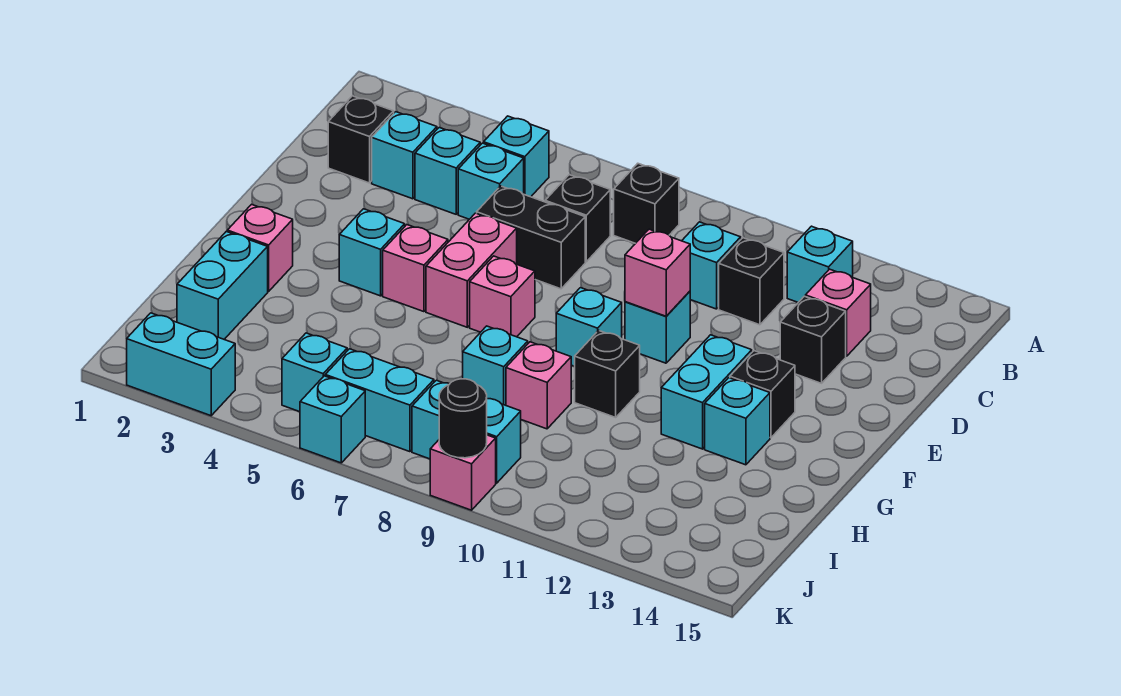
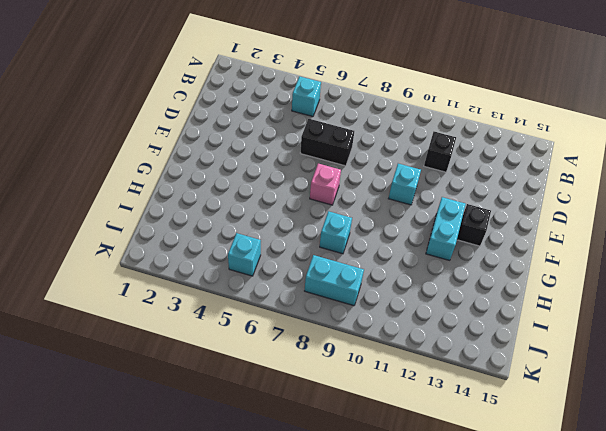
none -> black brick B8 level 1
none -> cyan brick B12 level 1
none -> black brick C2 level 1
none -> cyan brick C3 level 1

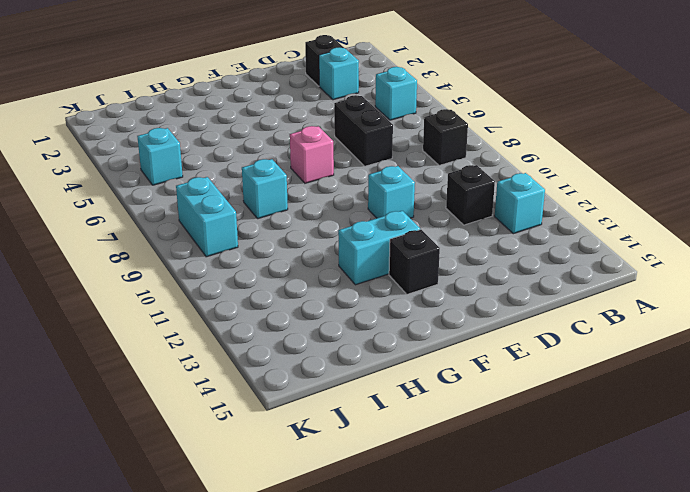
none -> cyan brick C4 level 1
none -> cyan brick C5 level 1
none -> black brick C7 level 1
none -> cyan brick C10 level 1

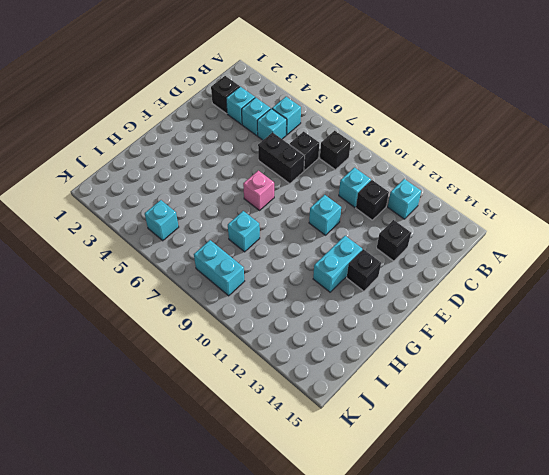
none -> pink brick C13 level 1
none -> pink brick E6:F6 level 1
none -> cyan brick F4 level 1
none -> pink brick F5 level 1

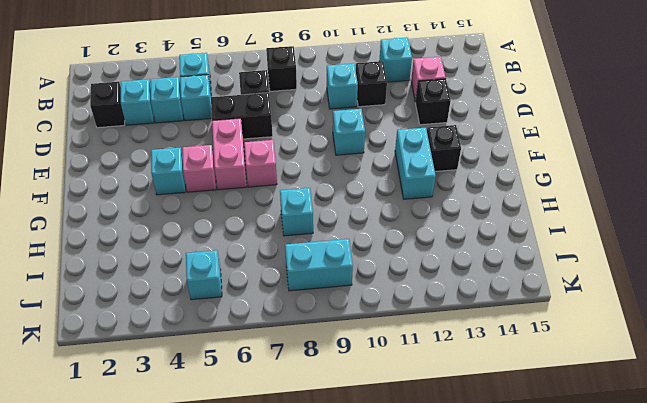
none -> cyan brick F9 level 1
none -> pink brick G2 level 1
none -> black brick G10 level 1
none -> cyan brick G13 level 1

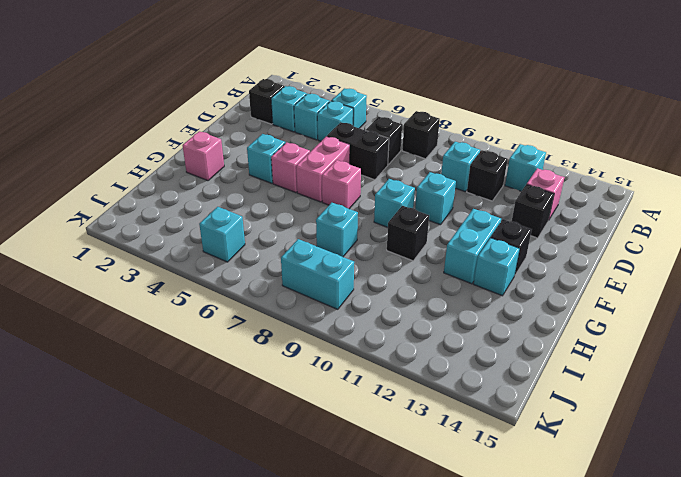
none -> cyan brick H2:I2 level 1
none -> pink brick H9 level 1
none -> cyan brick J6:J7 level 1
none -> cyan brick K2:K3 level 1

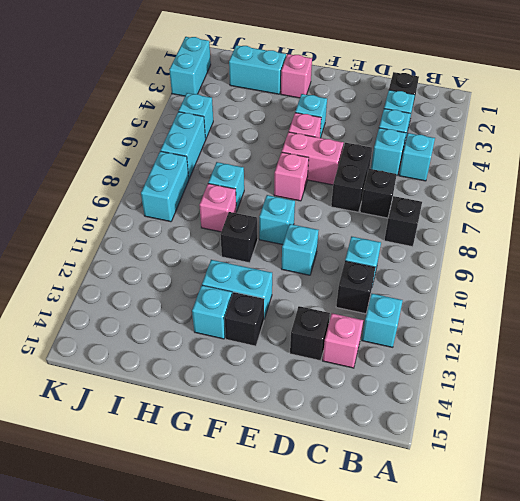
none -> cyan brick K6 level 1
none -> pink brick K9 level 1
none -> pink brick E10 level 2
none -> black round brick K9 level 2

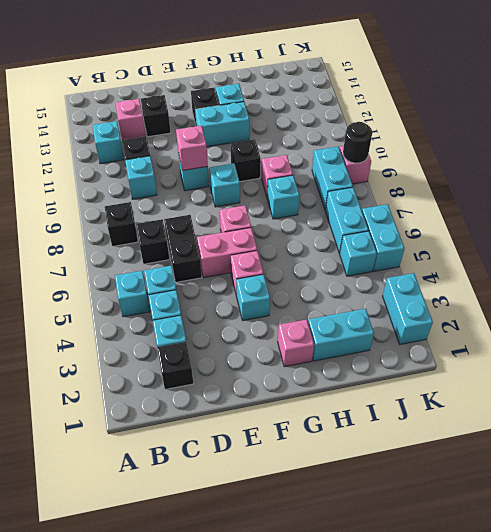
cyan brick K5:K6 level 1 -> cyan brick K6 level 1

